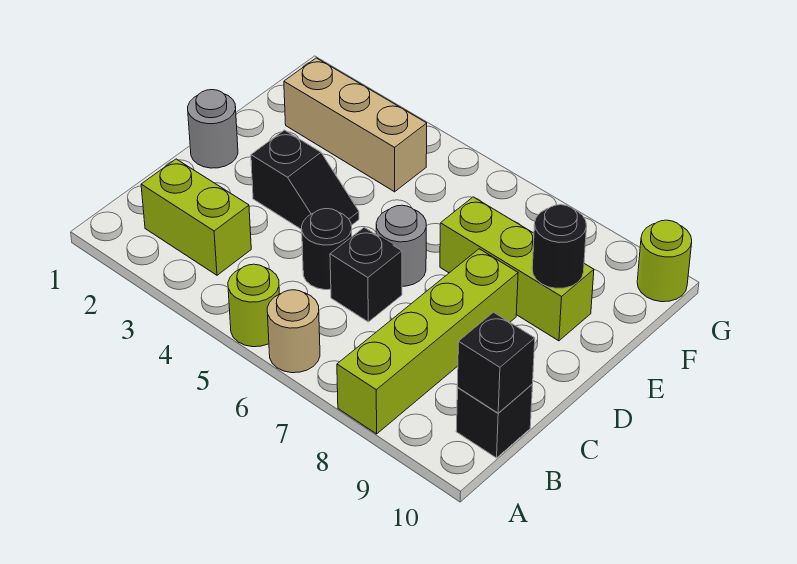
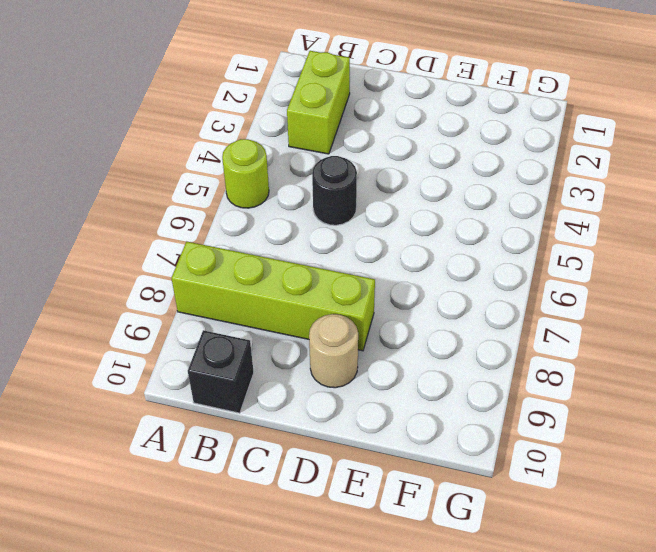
tan round brick D9 level 1 -> tan round brick A6 level 1
none -> black brick C6 level 1
none -> grey round brick D1 level 1
none -> black slope D3:D4 level 1 top 3

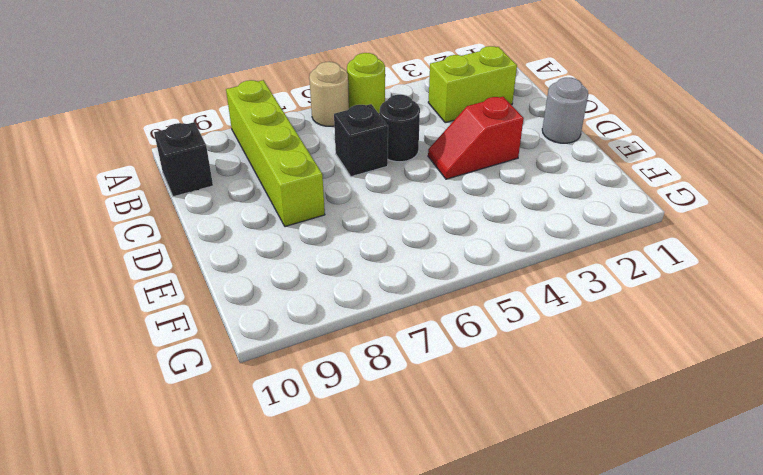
red slope D3:D4 level 1 top 3 -> black slope D3:D4 level 1 top 3
none -> grey round brick D6 level 1
none -> lime brick E7:E9 level 1
none -> tan brick F2:F4 level 1

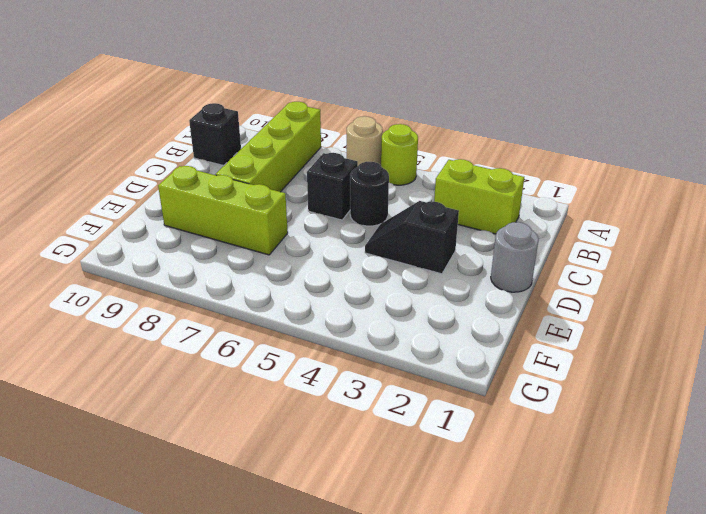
none -> grey round brick D6 level 1
none -> tan brick F2:F4 level 1
none -> lime round brick G10 level 1

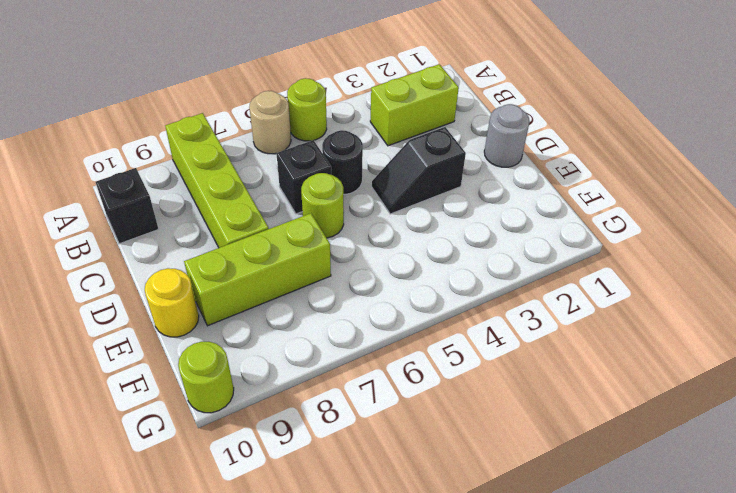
lime round brick D6 level 1 -> grey round brick D6 level 1
yellow round brick E10 level 1 -> none
none -> tan brick F2:F4 level 1
none -> black brick B10 level 2
none -> black round brick E9 level 2

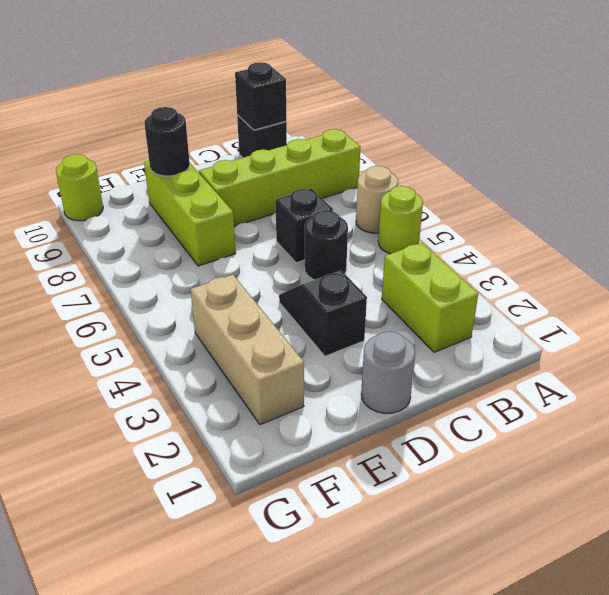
none -> grey round brick D6 level 1

